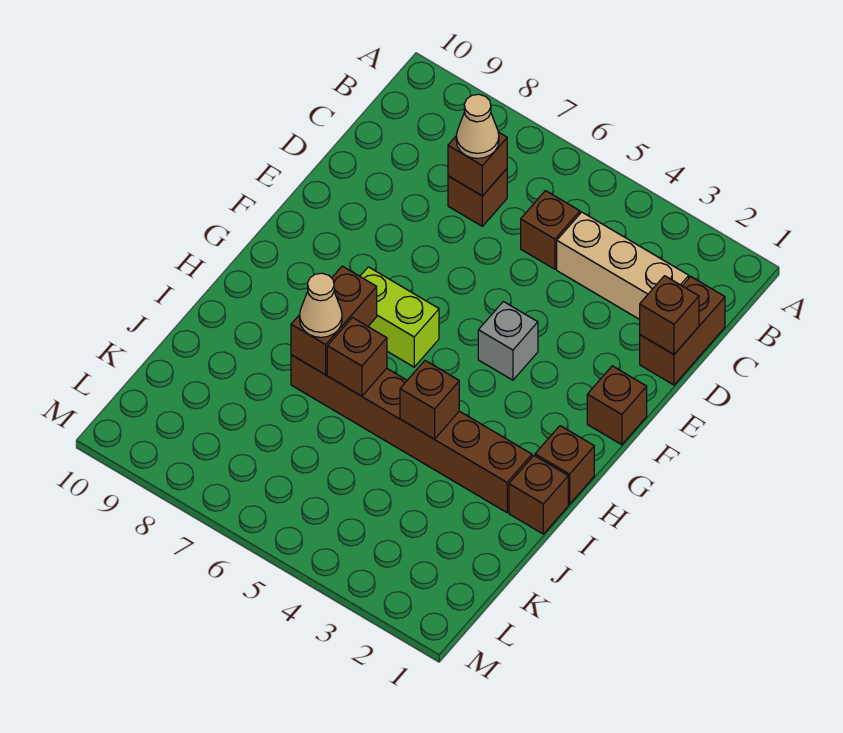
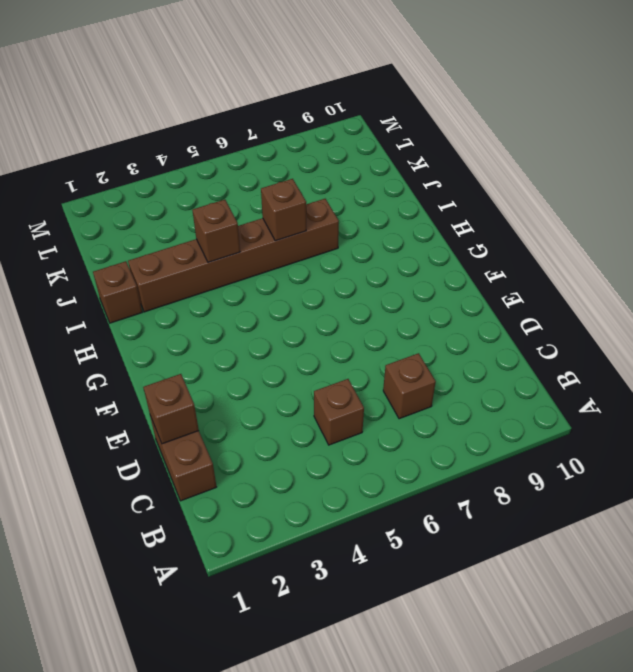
none -> tan brick C2:C4 level 1
none -> brown brick F1 level 1
none -> grey brick F4 level 1

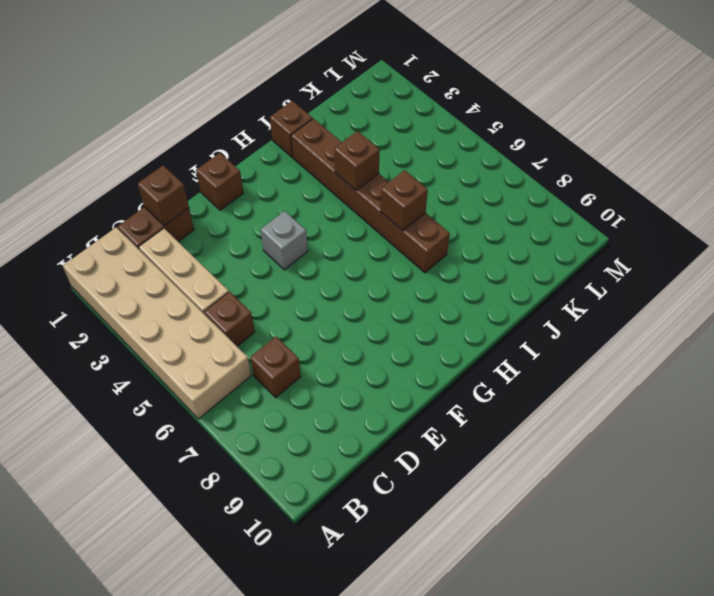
tan brick A1:B6 level 1 -> none
none -> lime brick G6:G7 level 1
none -> brown brick H1 level 1
none -> brown brick C7 level 2

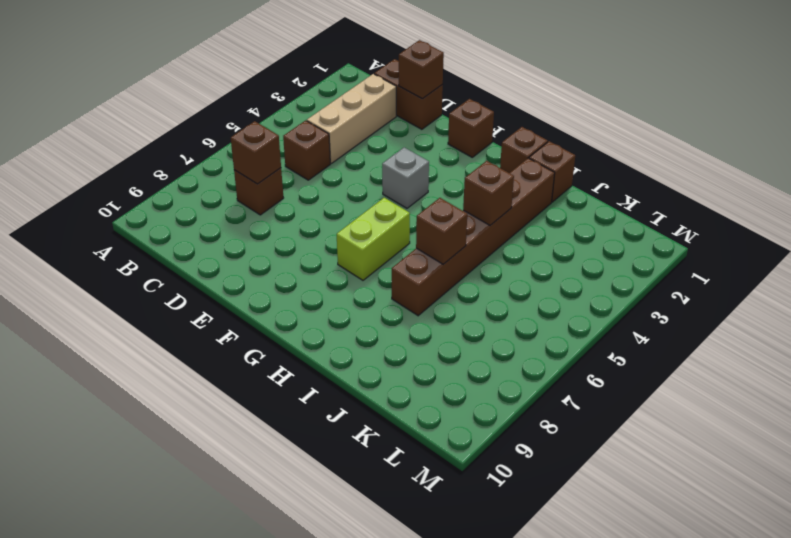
none -> brown brick H7:I7 level 2
none -> tan cone C7 level 3
none -> tan cone I7 level 3

